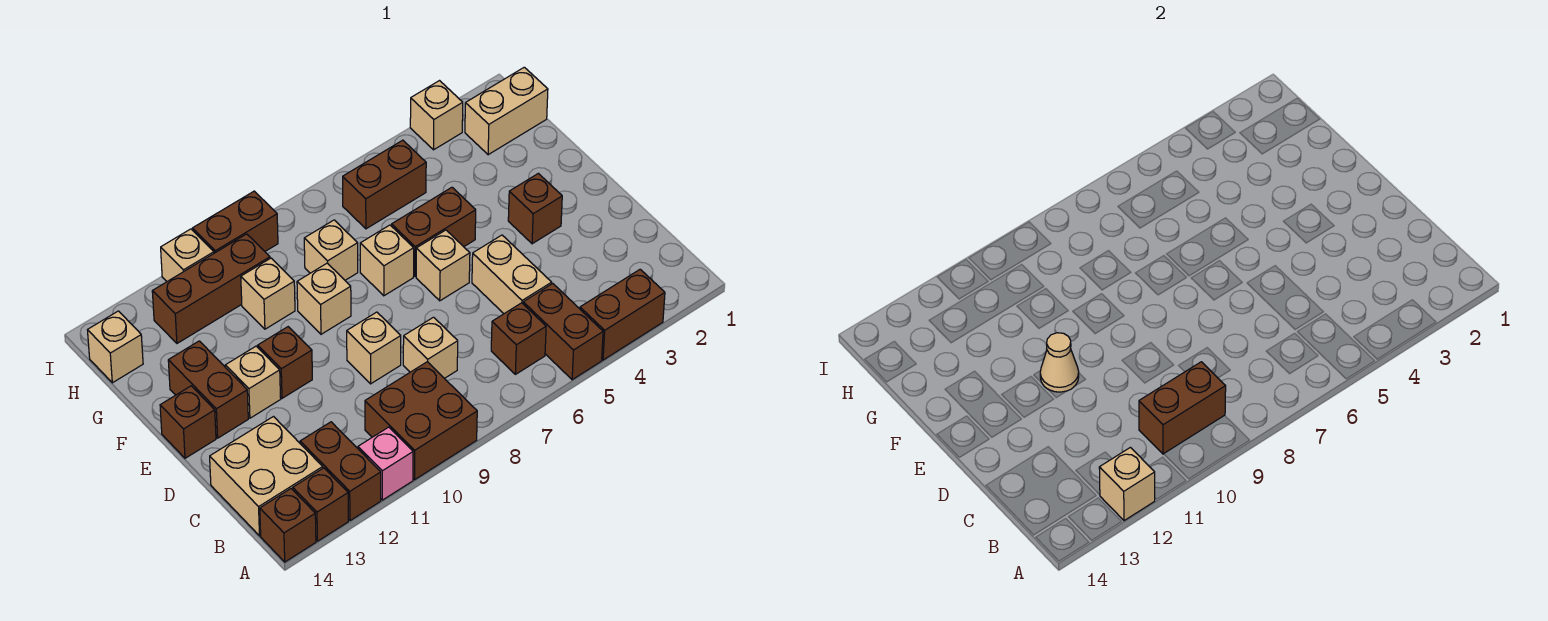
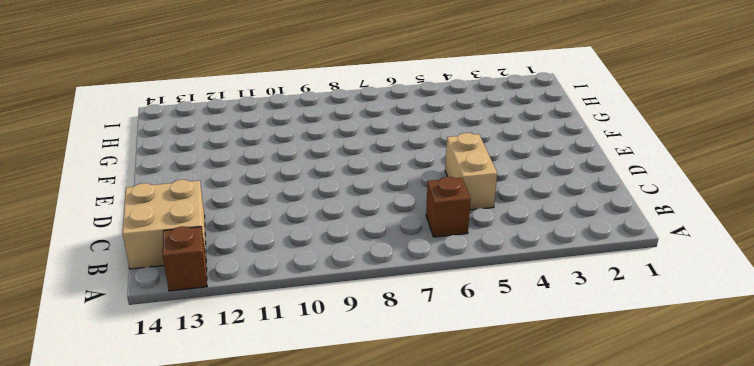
none -> brown brick A3:A4 level 1
none -> brown brick A5:B5 level 1
none -> brown brick A9:B10 level 1
none -> pink brick A11 level 1

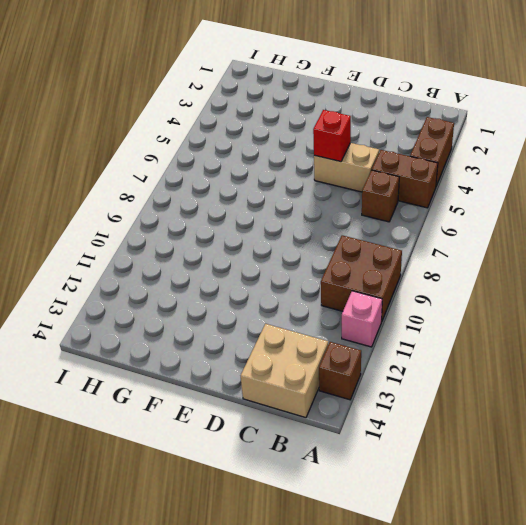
red brick D5 level 2 -> none
none -> brown brick A12:B12 level 1
none -> brown brick A14 level 1
none -> tan brick C8 level 1
none -> tan brick D9 level 1

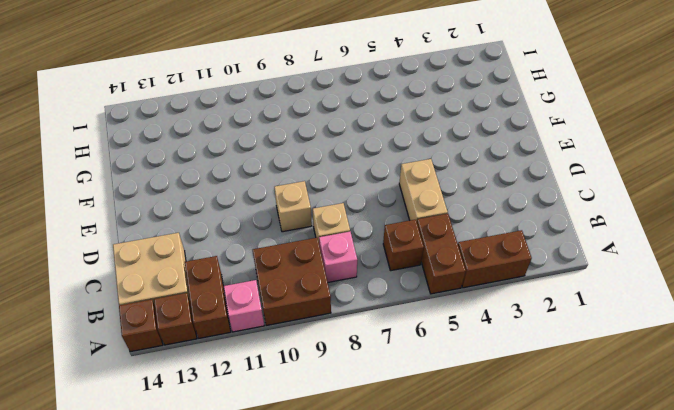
pink brick B8 level 1 -> none
none -> brown brick E3 level 1
none -> tan brick E6 level 1
none -> brown brick E11 level 1
none -> tan brick E12 level 1

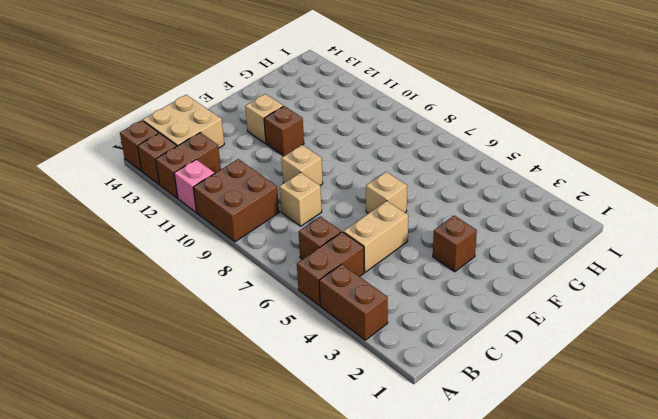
none -> brown brick E13:F13 level 1
none -> brown brick E14 level 1
none -> brown brick F5:F6 level 1
none -> tan brick F7 level 1

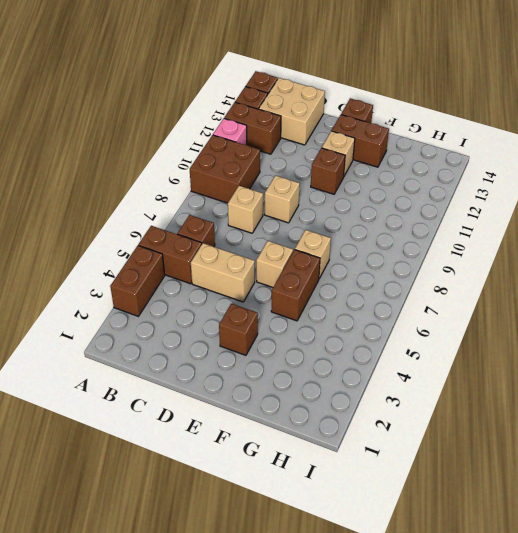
none -> tan brick F9 level 1
none -> tan brick G8 level 1
none -> tan brick G10 level 1
none -> tan brick H1:H2 level 1

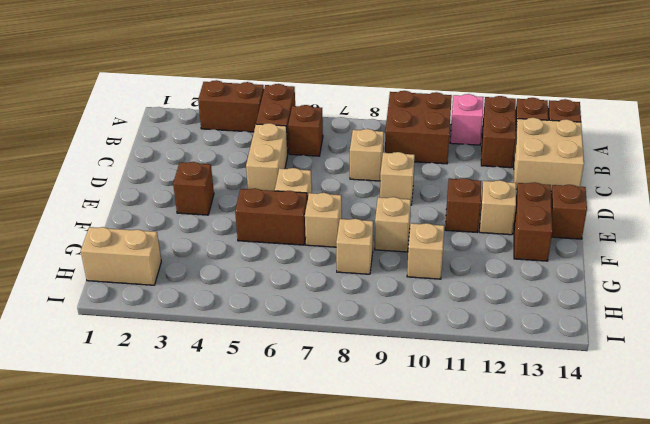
none -> brown brick H5:H6 level 1
none -> brown brick H10:H12 level 1
none -> tan brick H14 level 1
none -> tan brick I3 level 1

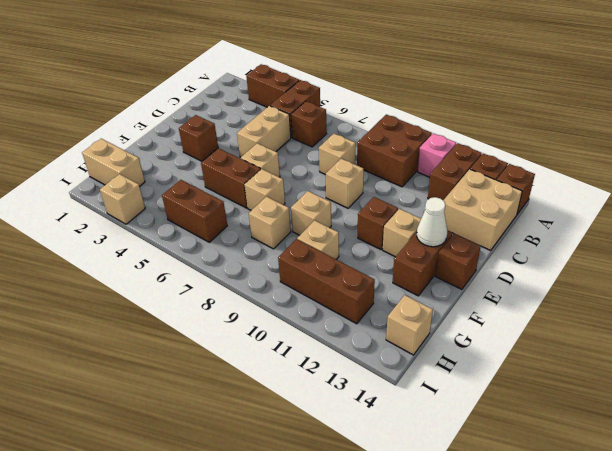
white cone E13 level 2 -> none
none -> brown brick I9:I10 level 1
none -> tan brick I11 level 1
none -> tan brick A12 level 2
none -> brown brick B9:B10 level 2

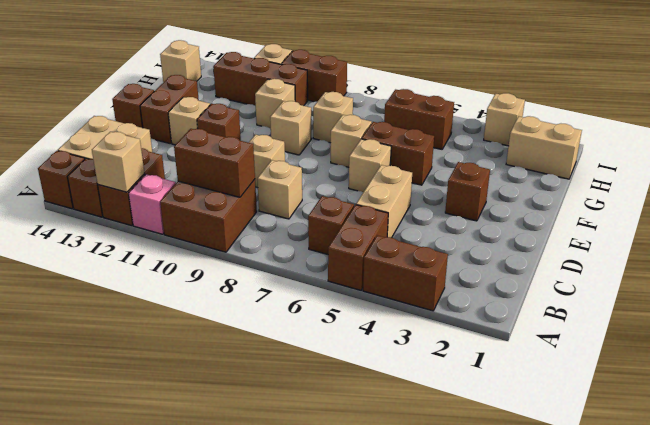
none -> tan cone E11 level 2

